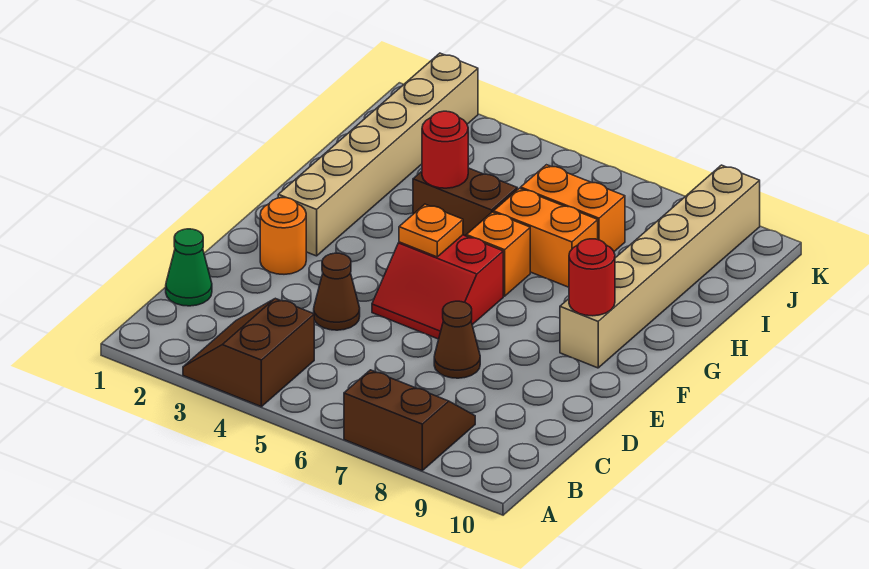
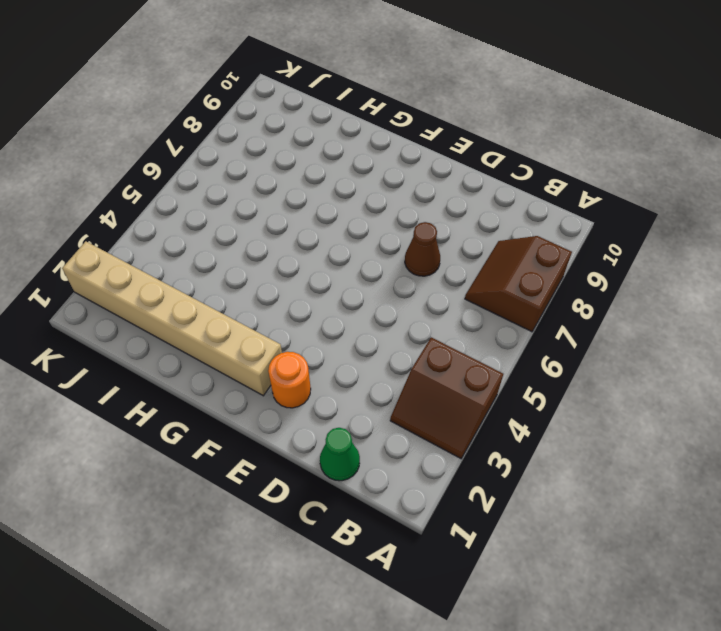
none -> brown cone D4 level 1
none -> red slope E5:F6 level 1 top F
none -> tan brick F9:K9 level 1

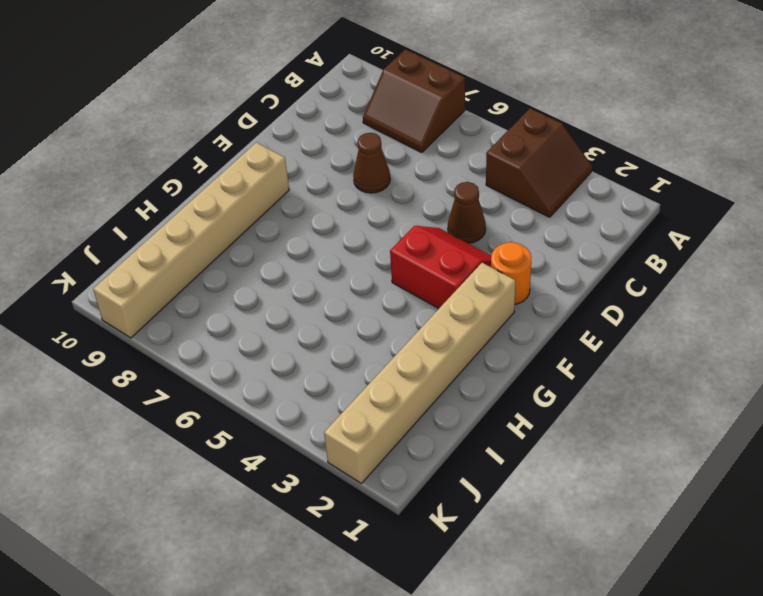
red slope E3:F4 level 1 top F -> red slope E5:F6 level 1 top F
none -> green cone C1 level 1
none -> orange brick G6 level 1
none -> brown brick H4:H5 level 1

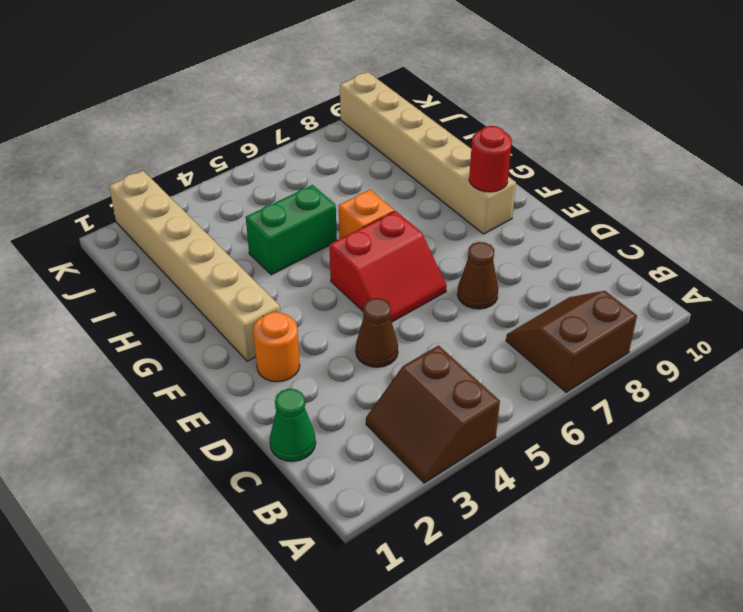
green brick H4:H5 level 1 -> brown brick H4:H5 level 1
none -> orange brick H6:H7 level 1
none -> orange brick I6:I7 level 1
none -> orange plate F5 level 2

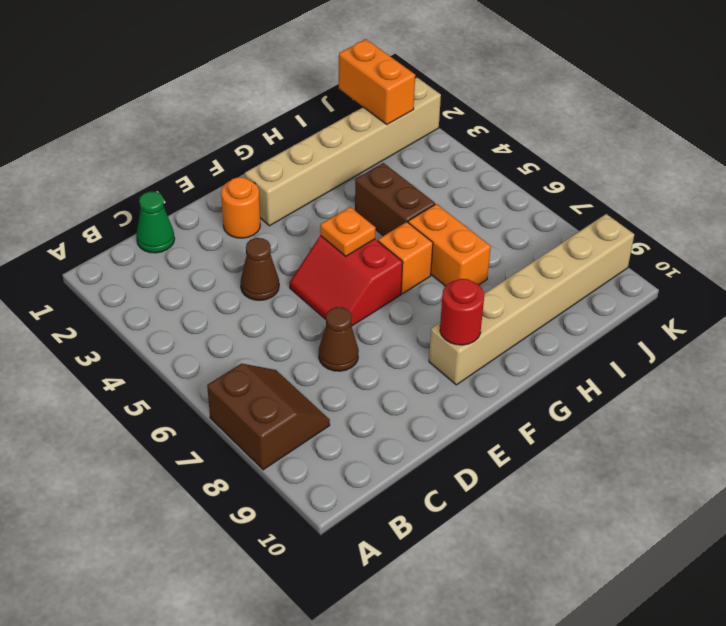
orange brick J1:J2 level 2 -> orange brick I6:I7 level 1
none -> brown slope A3:B4 level 1 top 4
none -> red round brick H4 level 2

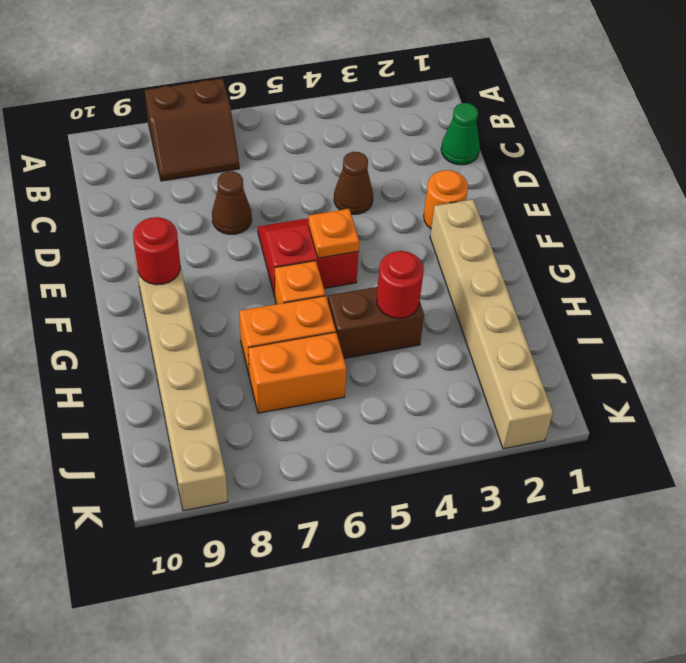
none -> brown slope A3:B4 level 1 top 4

